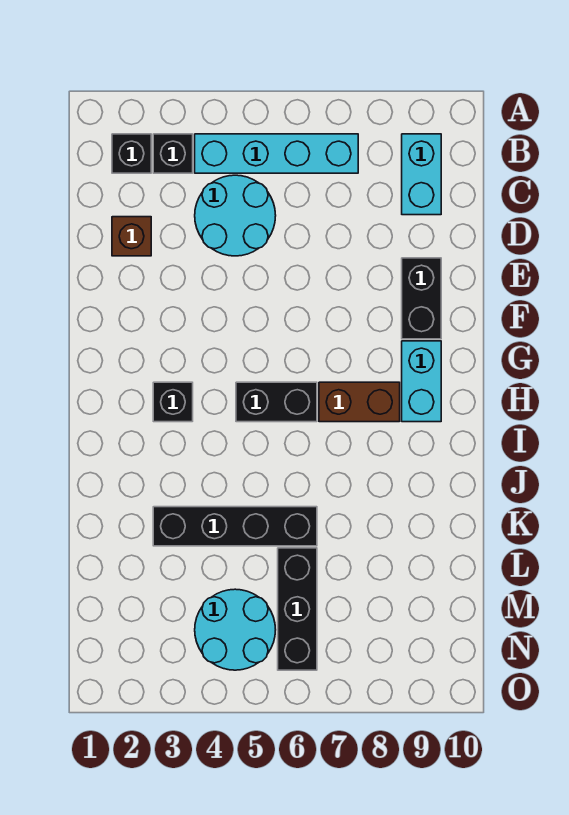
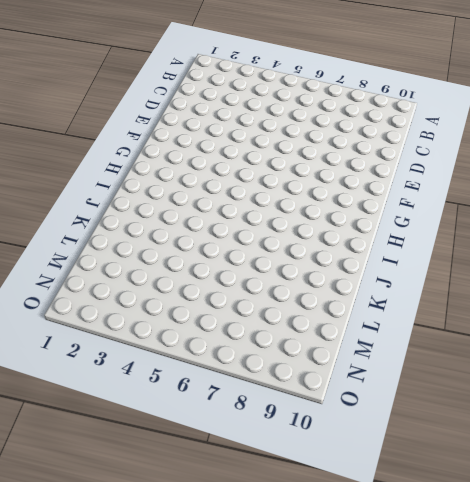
none -> black brick B2 level 1
none -> black brick B3 level 1
none -> cyan brick B4:B7 level 1

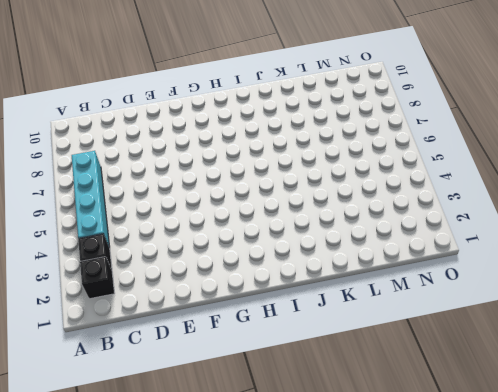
none -> cyan brick B9:C9 level 1
none -> cyan round brick C4:D5 level 1
none -> brown brick D2 level 1

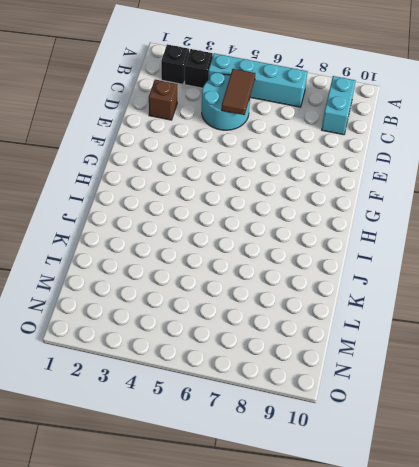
brown tile C5:D5 level 2 -> none
none -> black brick E9:F9 level 1
none -> cyan brick G9:H9 level 1
none -> black brick H3 level 1

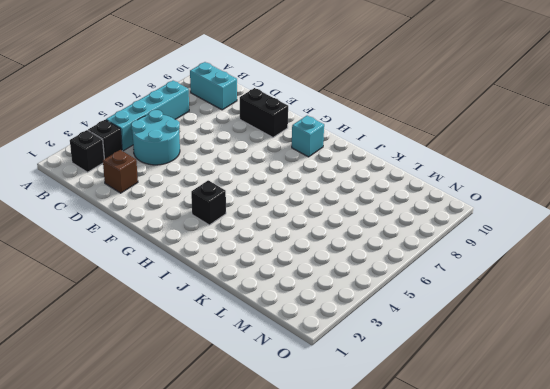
cyan brick H9 level 1 -> cyan brick G9:H9 level 1
none -> black brick H5:H6 level 1
none -> brown brick H7:H8 level 1
none -> black brick K3:K6 level 1

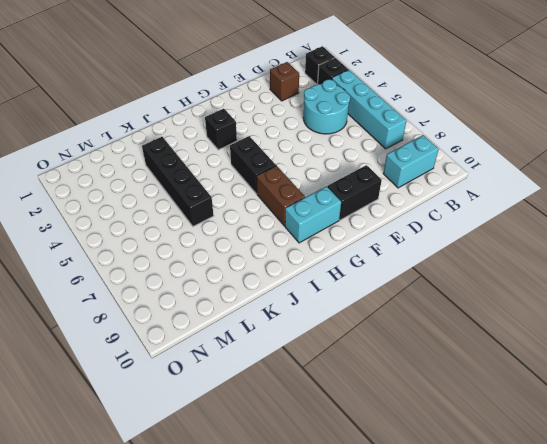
none -> black brick L6:N6 level 1
none -> cyan round brick M4:N5 level 1

